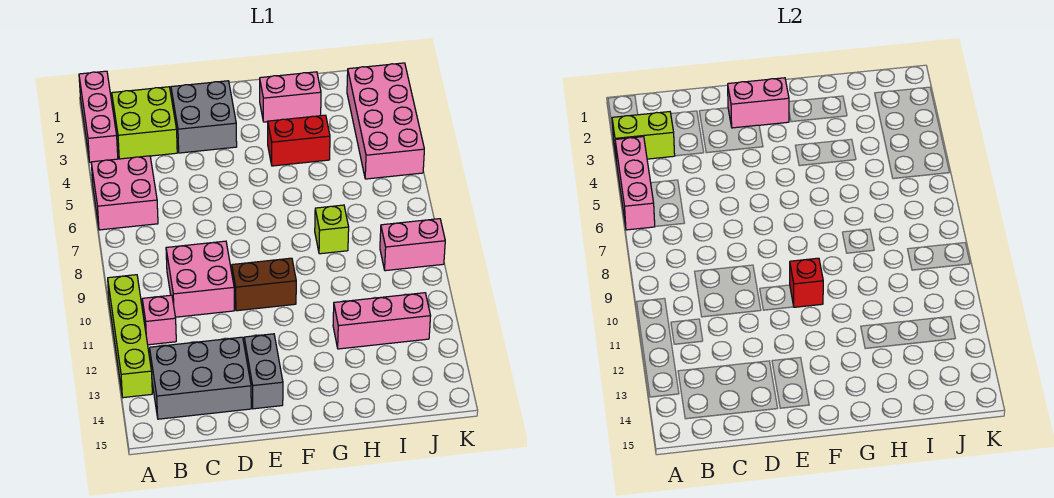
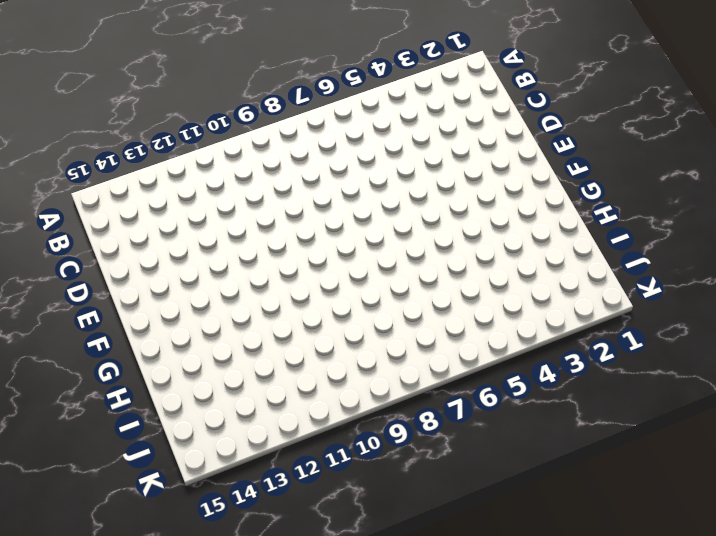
none -> pink brick A1:A3 level 1
none -> pink brick A5:B6 level 1
none -> lime brick A10:A13 level 1

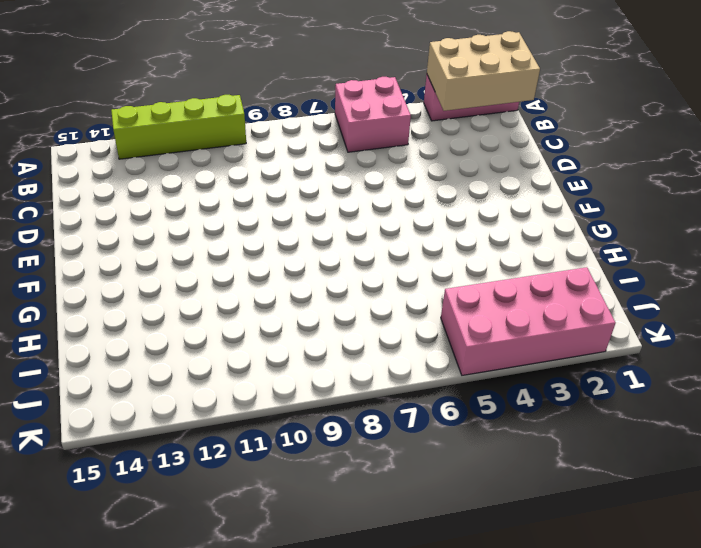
tan brick A1:B3 level 2 -> lime brick A3:B3 level 2
none -> lime brick B2:C3 level 1
none -> pink brick B11 level 1
none -> grey brick B13:D14 level 1

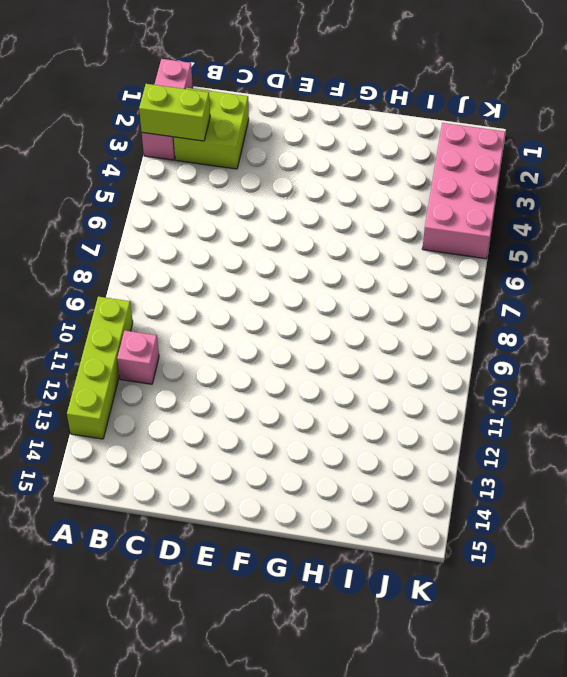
none -> pink brick A5:B6 level 1
none -> grey brick B13:D14 level 1
none -> pink brick C9:D10 level 1

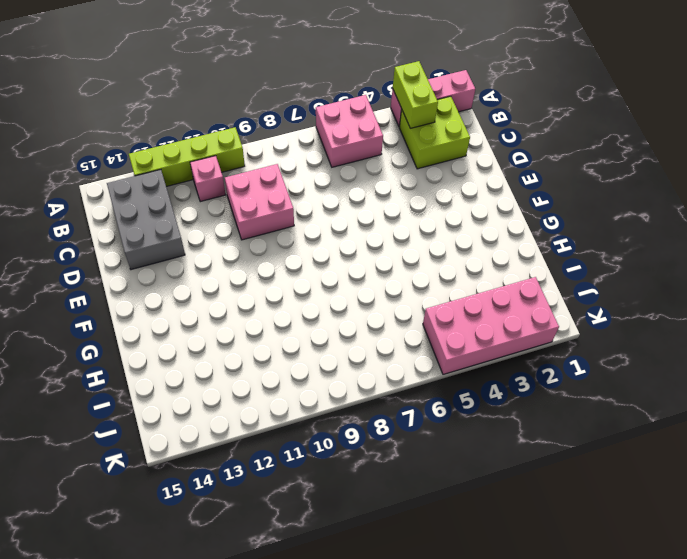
none -> grey brick D2:E3 level 1
none -> brown brick E10:F10 level 1
none -> grey brick E13:E14 level 1

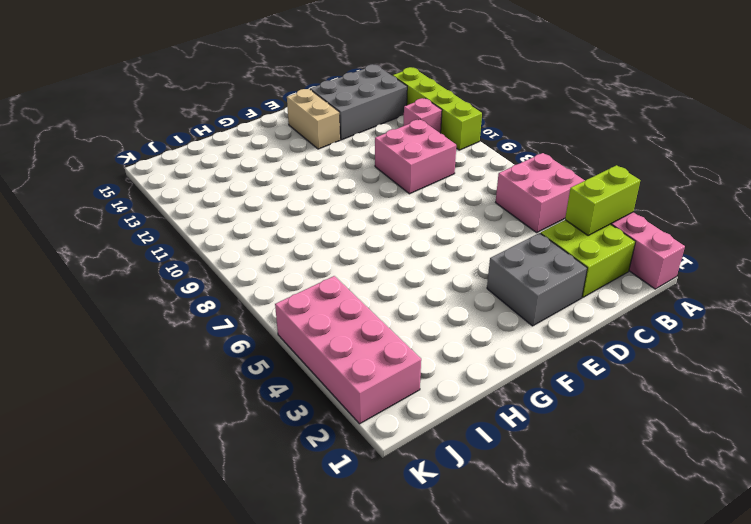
tan brick E13:E14 level 1 -> grey brick E13:E14 level 1
none -> brown brick E10:F10 level 1
none -> pink brick G2:H2 level 1
none -> red brick G4:H4 level 1

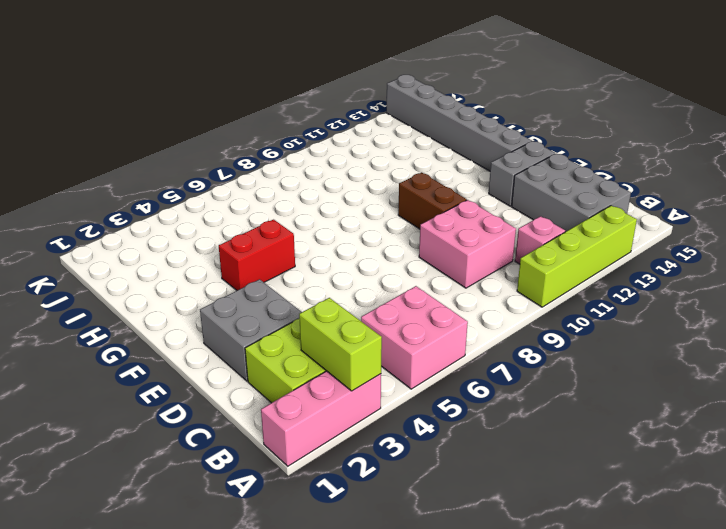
grey brick F14:K14 level 1 -> none
red brick G4:G5 level 1 -> red brick G4:H4 level 1
none -> pink brick G2:H2 level 1
none -> lime brick H8 level 1
none -> pink brick H12:J12 level 1

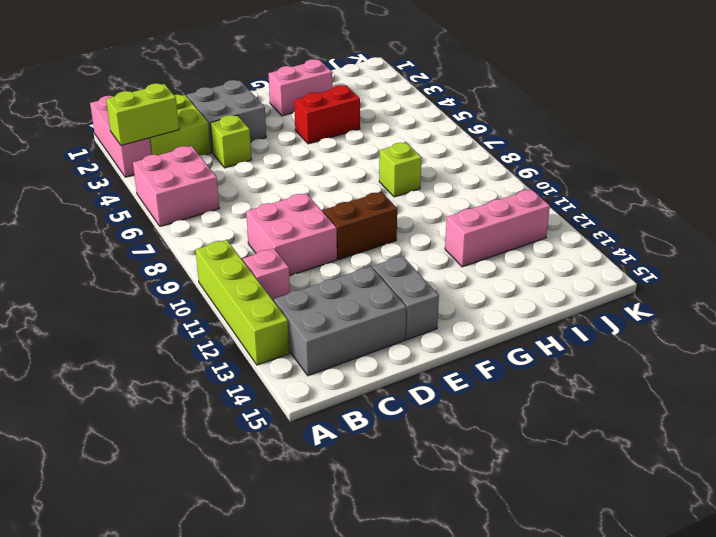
lime brick D4 level 1 -> none
none -> pink brick J2:K5 level 1
none -> pink brick J9:K9 level 1
none -> pink brick A4:A6 level 2

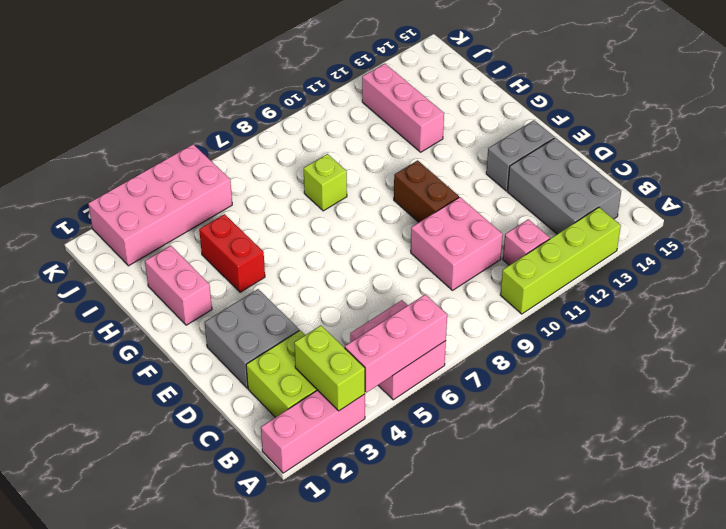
none -> pink brick J9:K9 level 1
none -> pink brick E2:F2 level 2
none -> red brick F10 level 2

